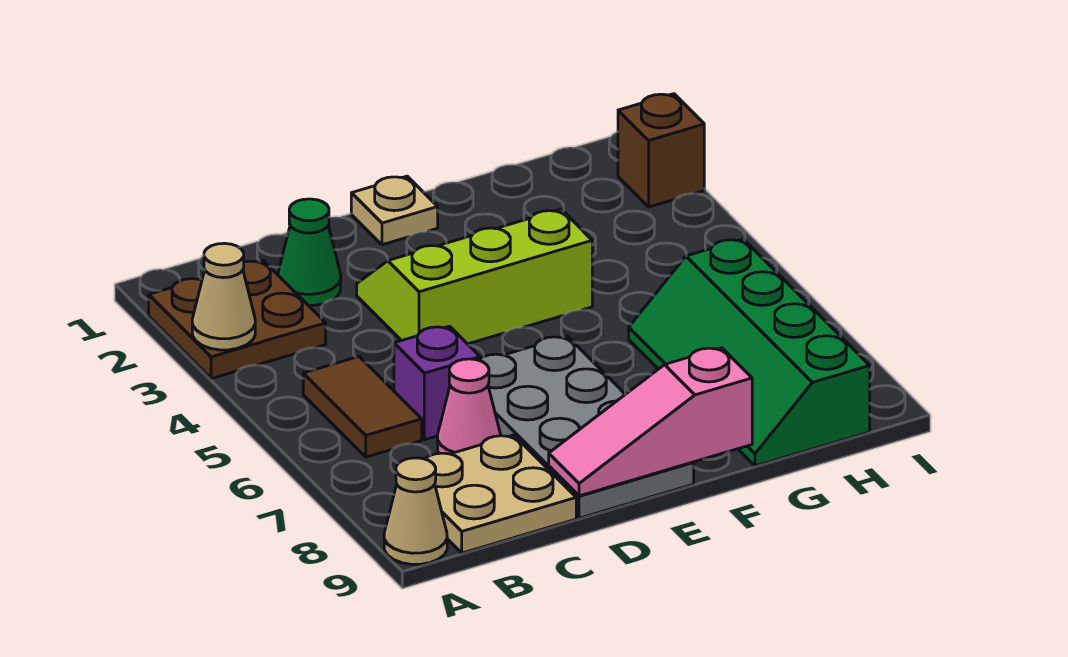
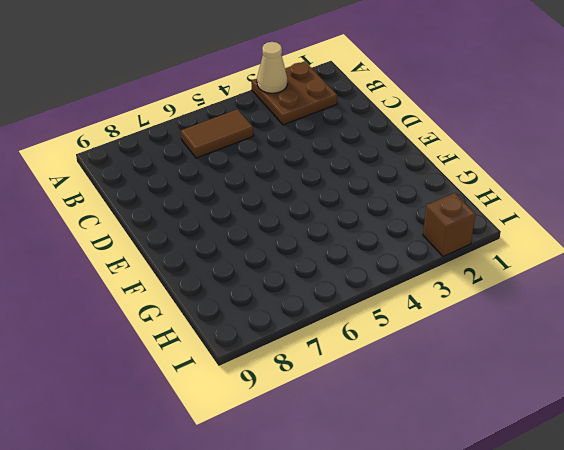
none -> tan cone A9 level 1
none -> tan plate B8:C9 level 1
none -> green cone C2 level 1

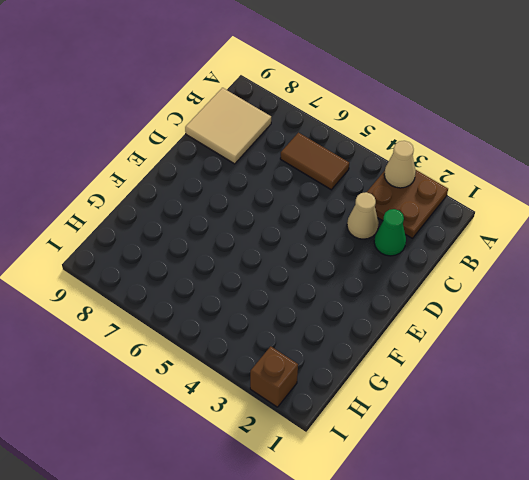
tan tile B8:C9 level 1 -> tan plate B8:C9 level 1
tan cone C3 level 1 -> tan cone A9 level 1
none -> purple brick C6 level 1
none -> pink cone C7 level 1
none -> lime slope D3:F4 level 1 top 4

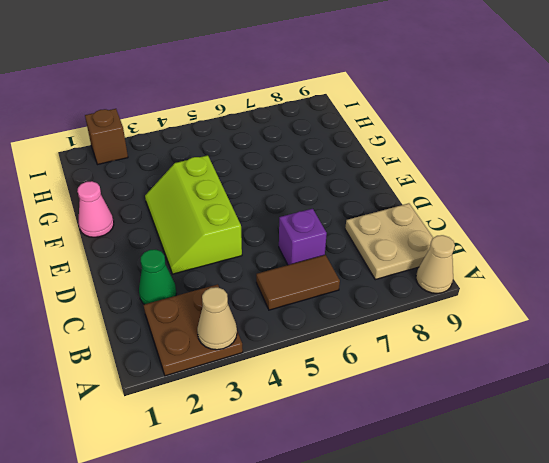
pink cone F1 level 1 -> pink cone C7 level 1
none -> grey plate D6:E9 level 1
none -> tan plate E1 level 1
none -> green slope G6:H9 level 1 top H

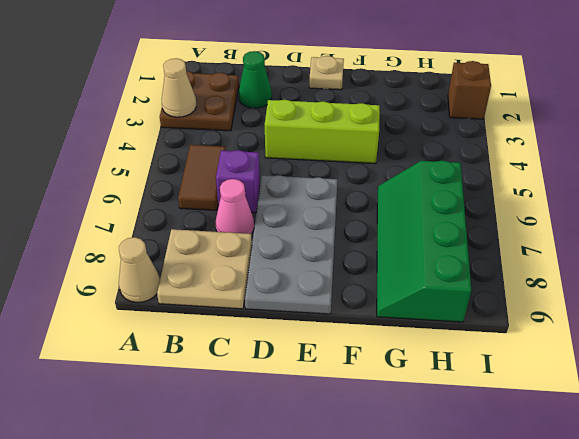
none -> pink slope D9:F9 level 2 top F

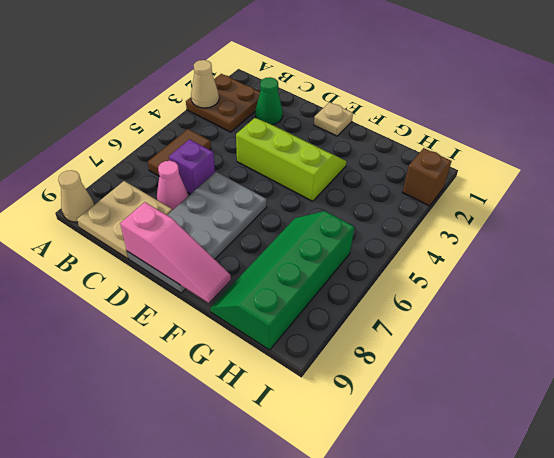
pink slope D9:F9 level 2 top D -> pink slope D9:F9 level 2 top F

